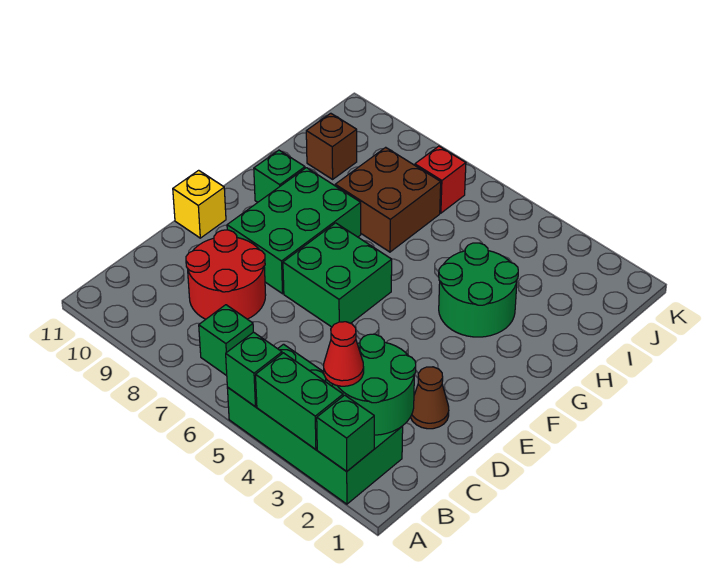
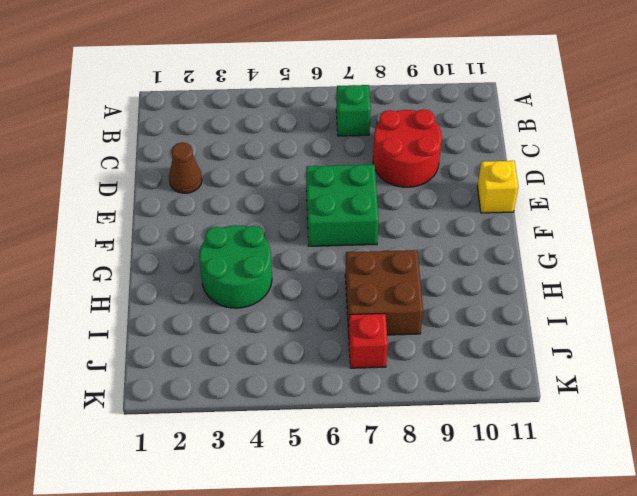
none -> green brick A2:B5 level 1
none -> green brick E8:G9 level 1
none -> green brick G10 level 1

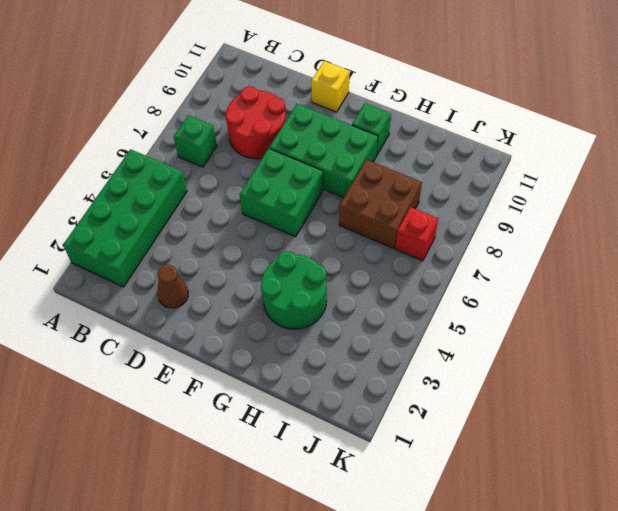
none -> brown brick I10 level 1
none -> green brick A2 level 2
none -> green brick A3:A4 level 2

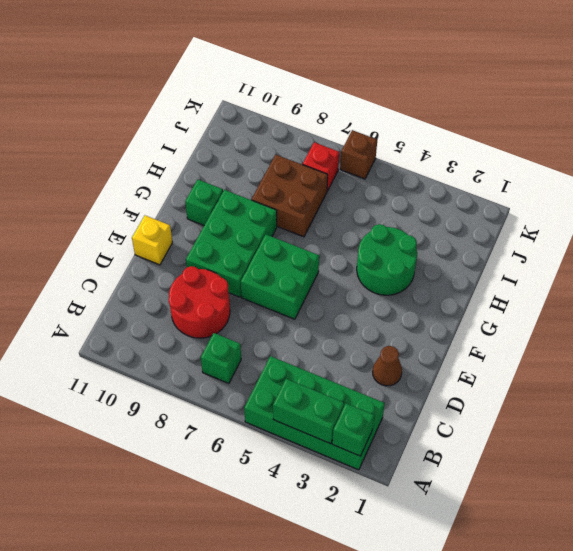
brown brick K6 level 1 -> brown brick I10 level 1
none -> green brick A5 level 2
none -> green round brick B2:C3 level 2
none -> red cone B3 level 3

